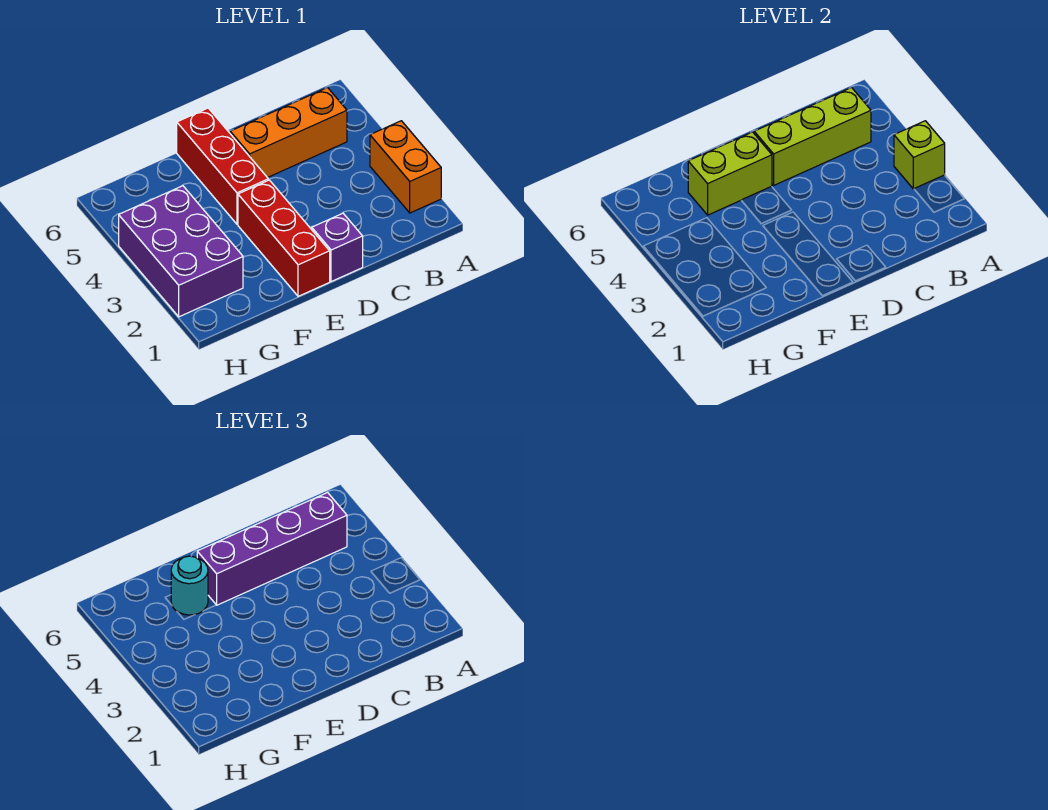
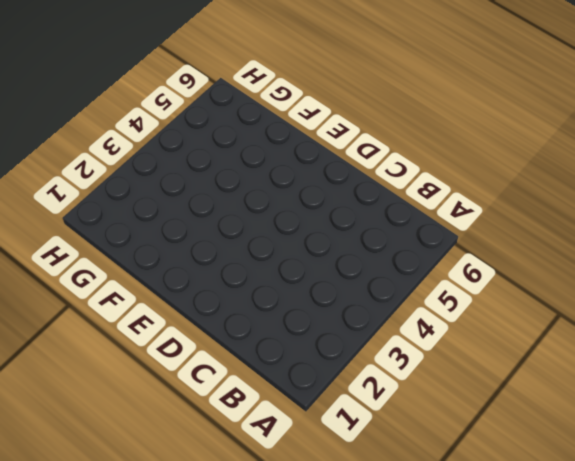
none -> orange brick A2:A3 level 1
none -> orange brick B5:D5 level 1

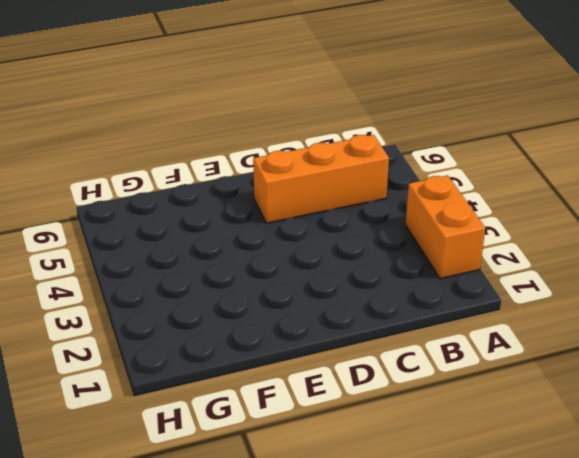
none -> purple brick D1 level 1
none -> red brick E1:E3 level 1

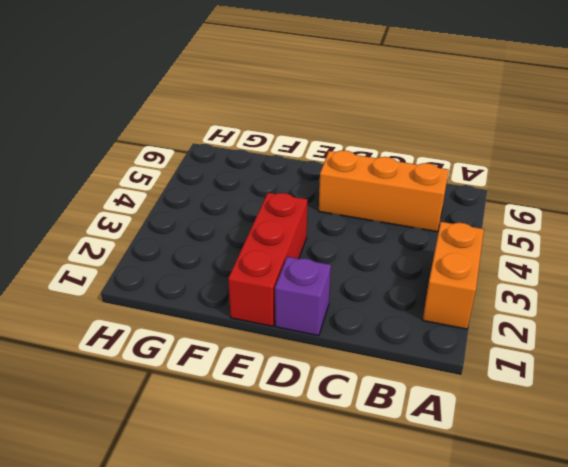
none -> red brick E4:E6 level 1
none -> purple brick G2:H4 level 1

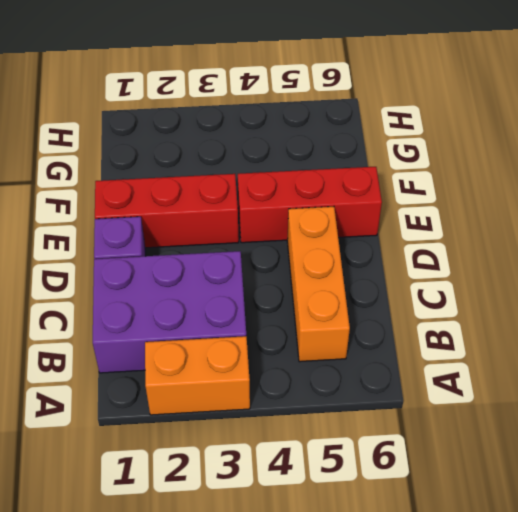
purple brick B1:C3 level 1 -> purple brick G2:H4 level 1
none -> lime brick A3 level 2
none -> lime brick B5:D5 level 2

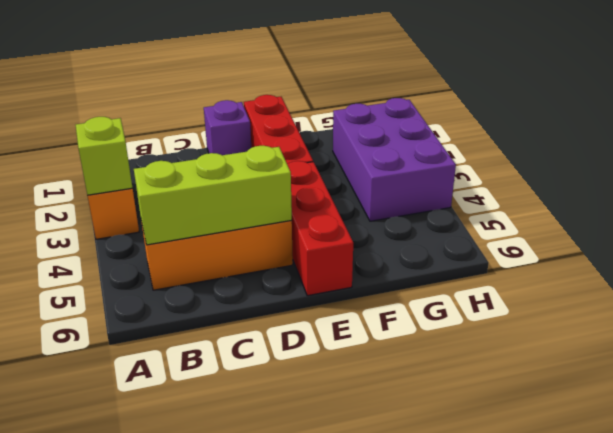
none -> lime brick E5:F5 level 2
none -> purple brick B5:E5 level 3

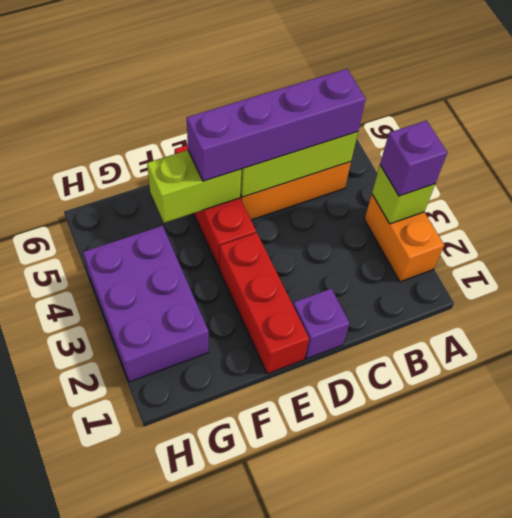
purple brick A3 level 3 -> none
none -> cyan round brick F5 level 3

